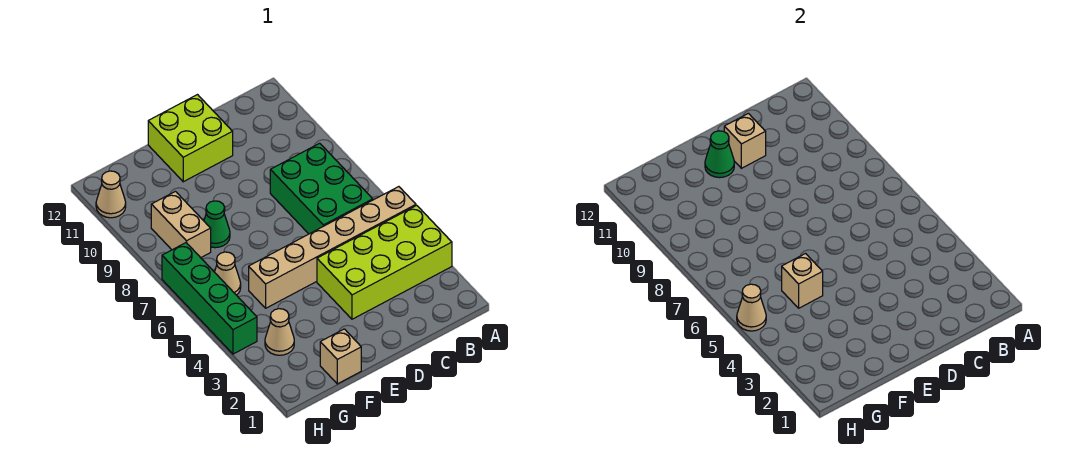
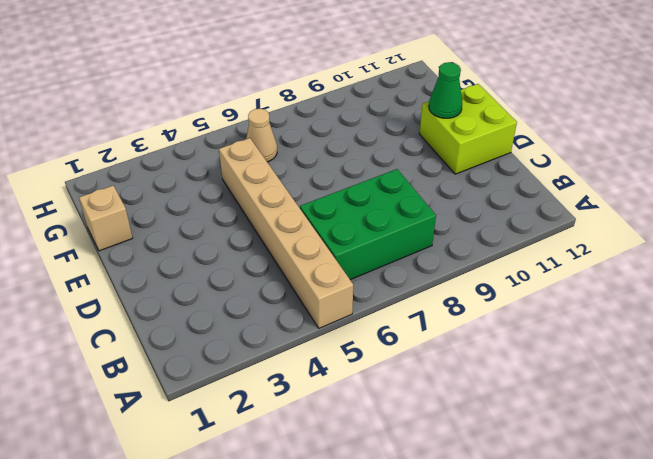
none -> lime brick A3:D4 level 1
none -> green cone F8 level 1
none -> tan cone G3 level 1

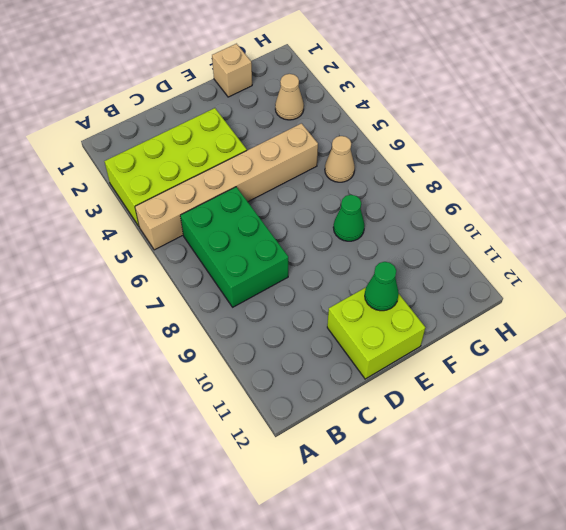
none -> tan brick G8:G9 level 1
none -> green brick H4:H7 level 1
none -> tan cone H11 level 1

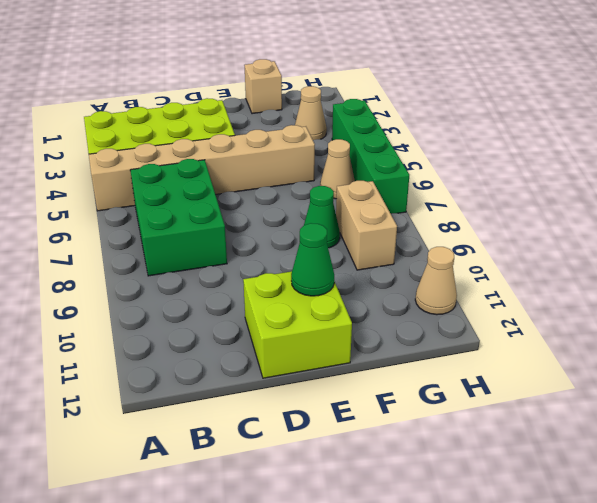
none -> tan brick D11 level 2
none -> tan brick F5 level 2
none -> tan cone H5 level 2

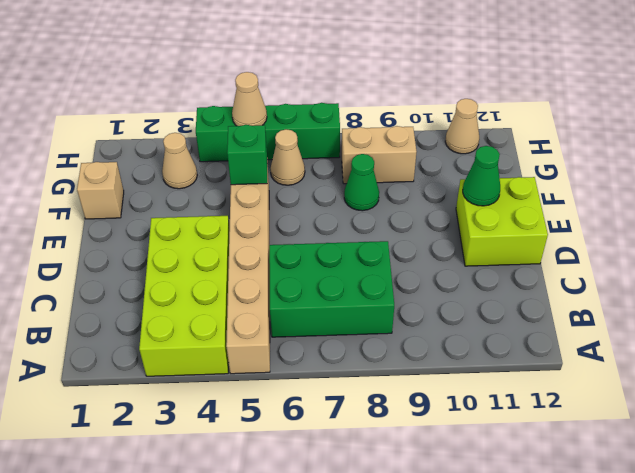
green brick F5 level 2 -> tan brick F5 level 2
none -> tan brick D11 level 2

